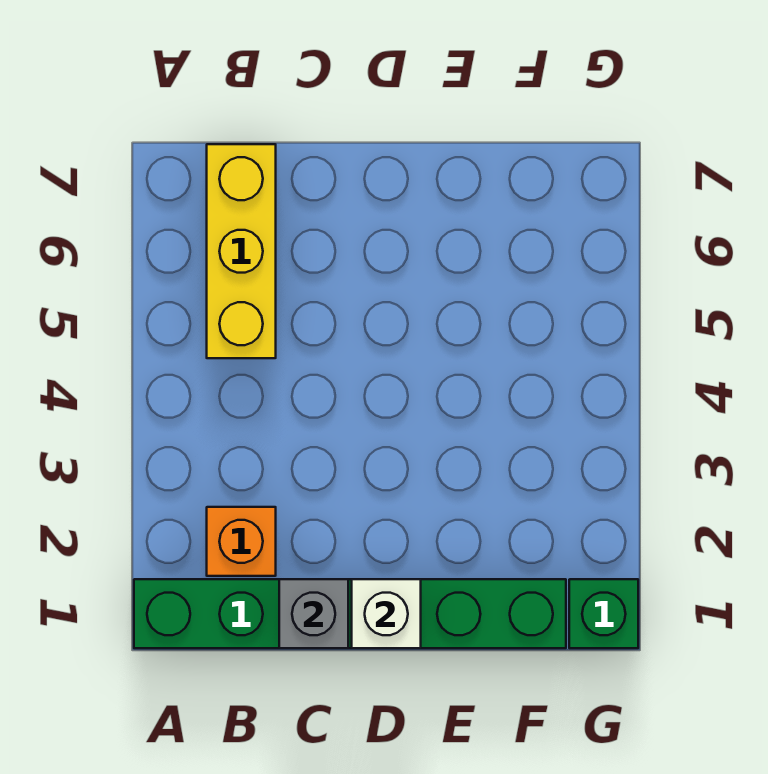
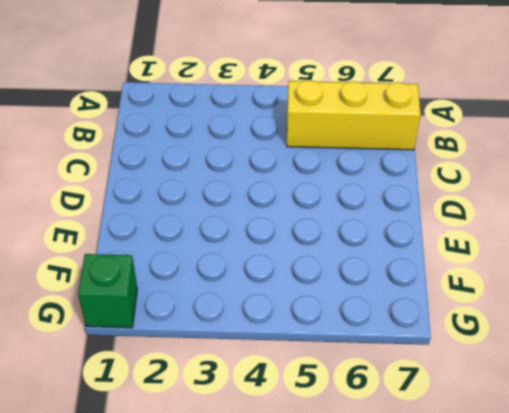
none -> green brick A1:F1 level 1
none -> orange brick B2 level 1

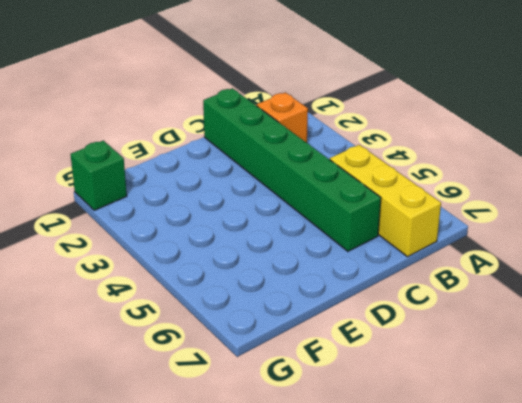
green brick C1:C6 level 1 -> green brick A1:F1 level 1
none -> grey brick C1 level 2
none -> white brick D1 level 2

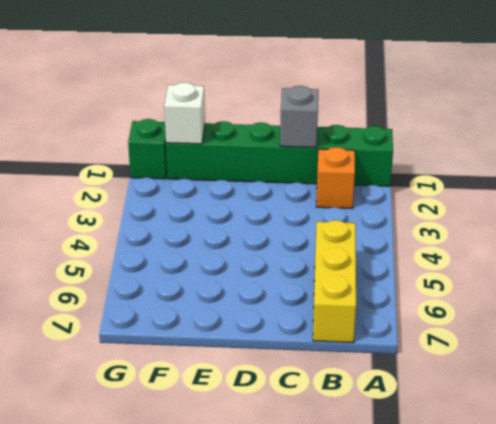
white brick F1 level 2 -> white brick D1 level 2

